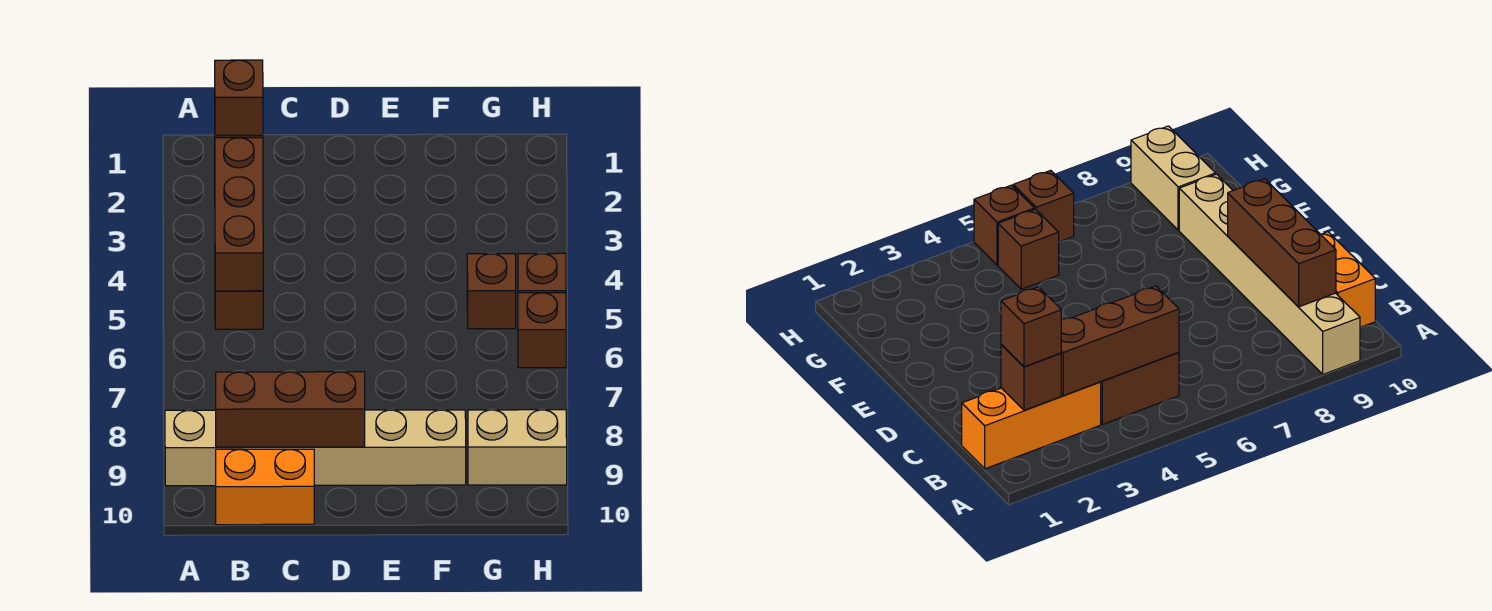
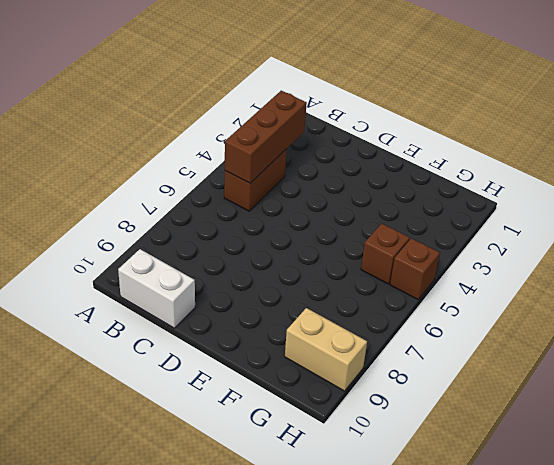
white brick B10:C10 level 1 -> orange brick B10:C10 level 1
none -> tan brick A9:F9 level 1
none -> orange brick B1:B3 level 1
none -> brown brick H6 level 1

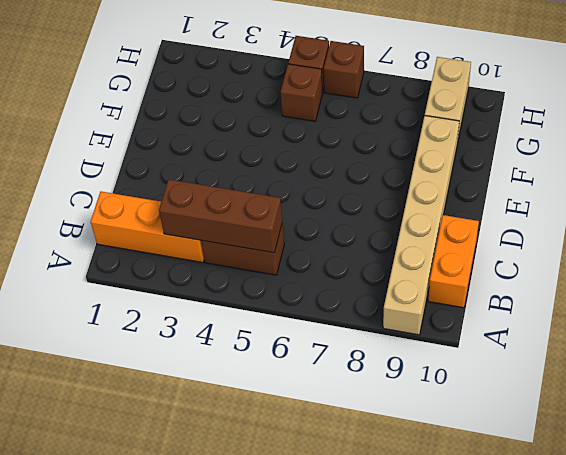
none -> brown brick B2 level 2
none -> brown brick B9:D9 level 2
none -> brown brick B2 level 3

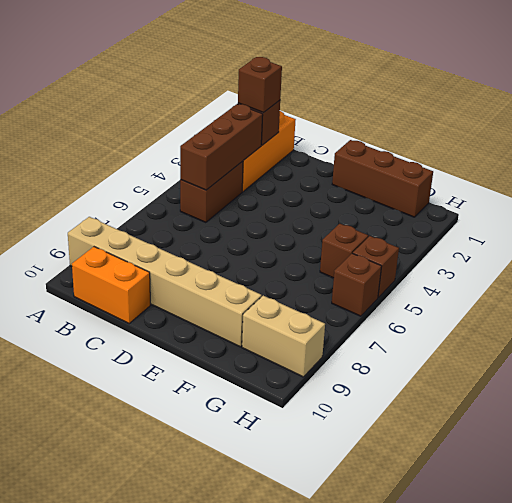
brown brick E1:G1 level 1 -> brown brick B9:D9 level 2

